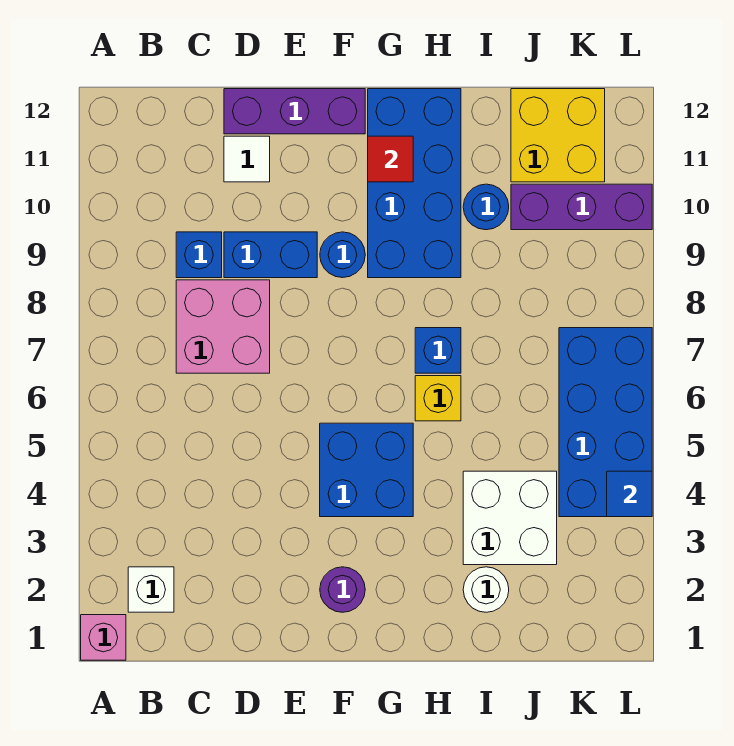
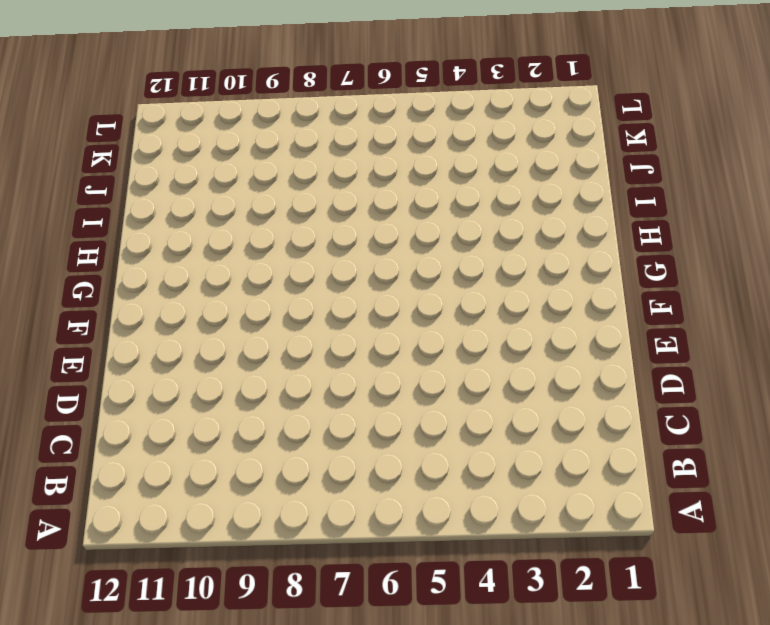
none -> pink brick A1 level 1
none -> white brick B2 level 1
none -> pink brick C7:D8 level 1

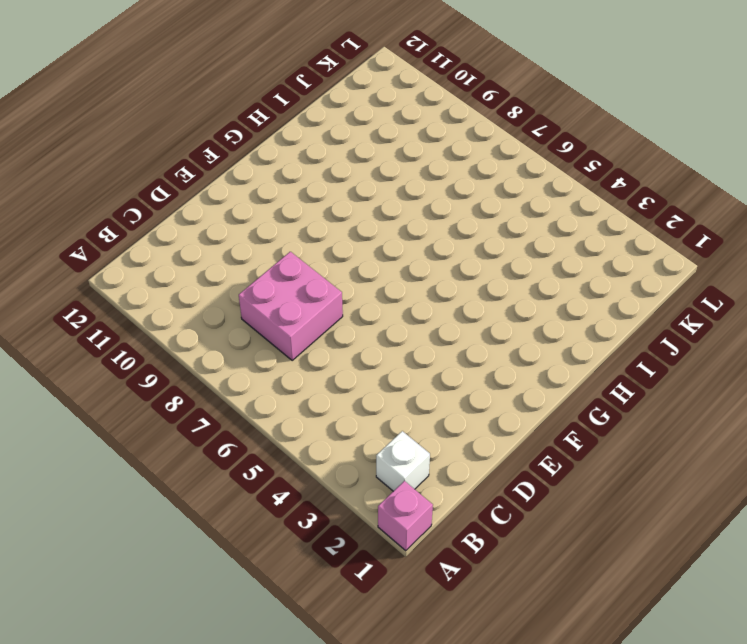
none -> blue brick C9 level 1
none -> blue brick D9:E9 level 1
none -> white tile D11 level 1

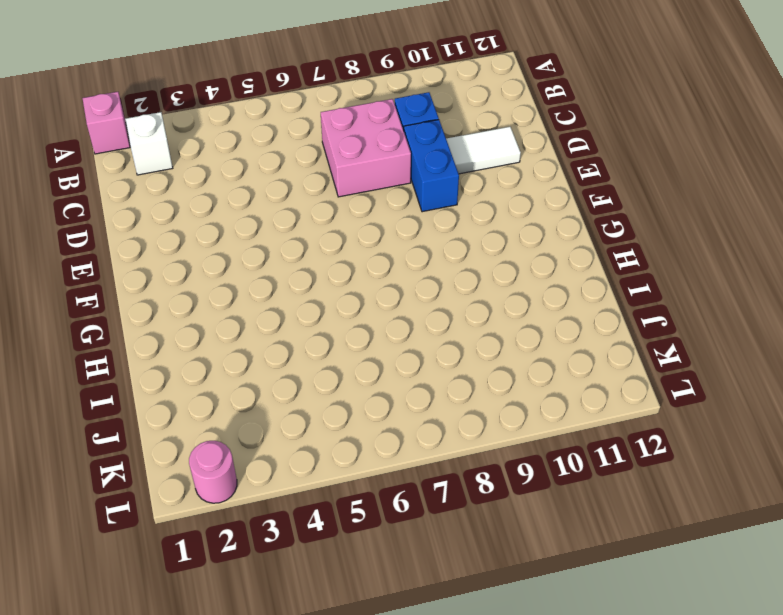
white tile D10:D11 level 1 -> white tile D11 level 1
pink round brick L2 level 1 -> none
none -> purple brick D12:F12 level 1
none -> purple round brick F2 level 1
none -> blue brick F4:G5 level 1

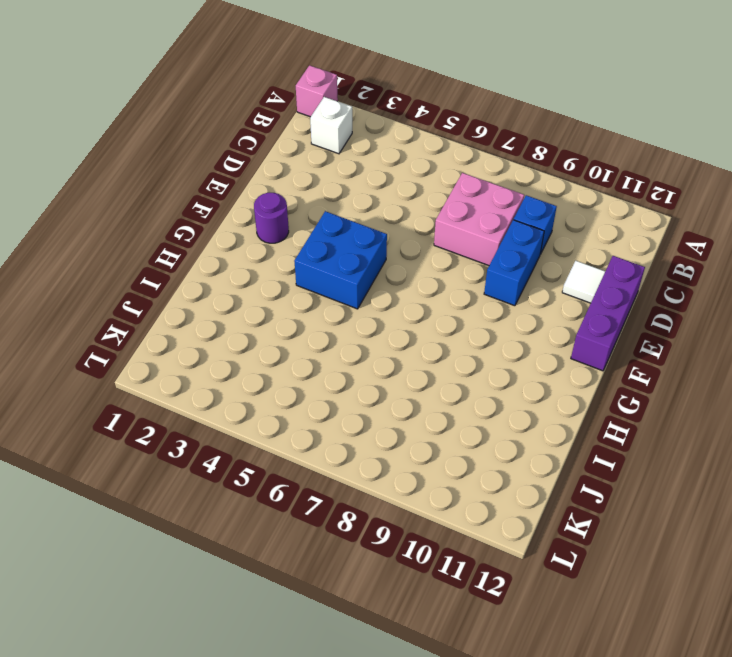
none -> blue round brick F9 level 1
none -> blue brick G9:H12 level 1
none -> yellow brick H6 level 1

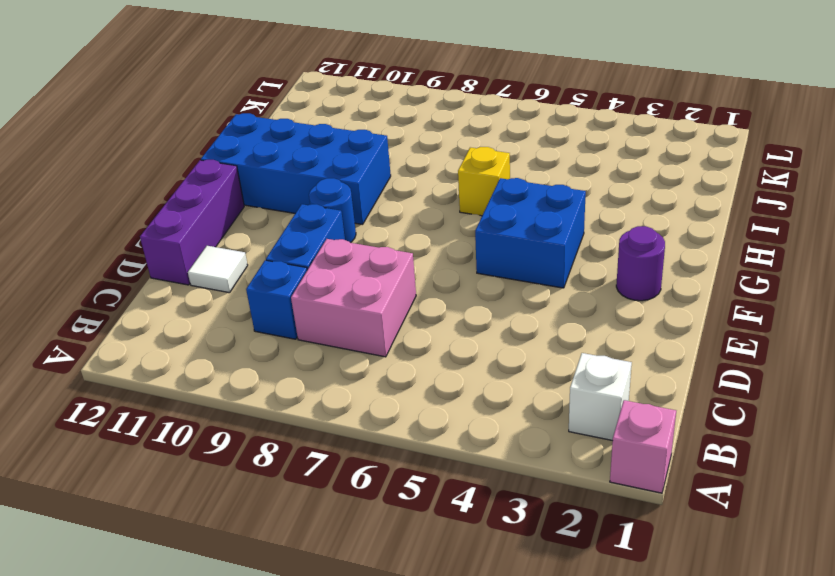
none -> blue brick H7 level 1
none -> white round brick I2 level 1
none -> white brick I3:J4 level 1

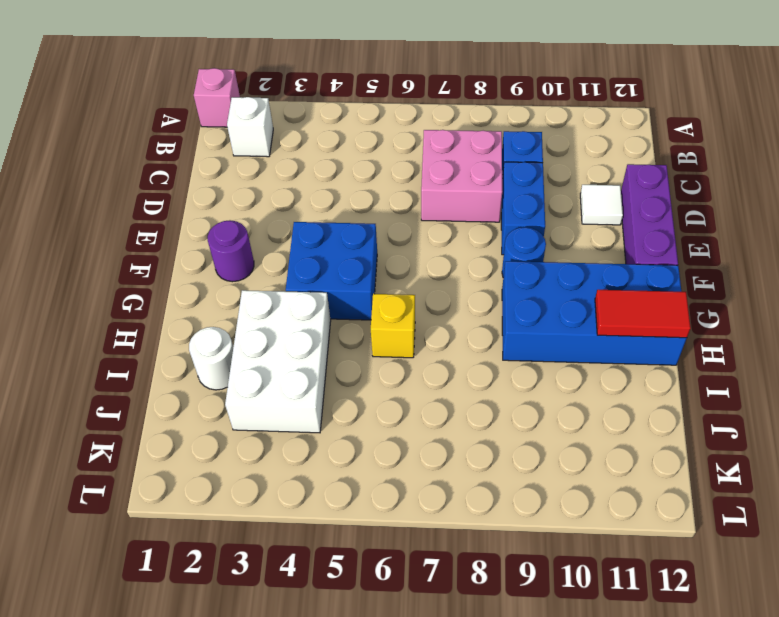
white brick H3:J4 level 1 -> white brick I3:J4 level 1
red tile H11:H12 level 2 -> none
none -> blue brick H7 level 1
none -> blue round brick I10 level 1
none -> purple brick J10:L10 level 1

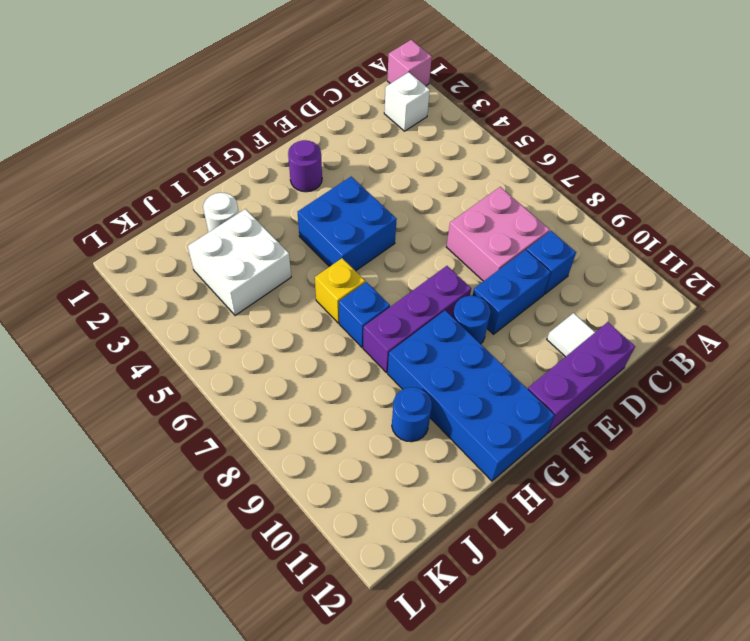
purple brick F8:H8 level 1 -> purple brick J10:L10 level 1
none -> yellow brick J11:K12 level 1
none -> blue brick K4:L7 level 1
none -> red tile G11 level 2

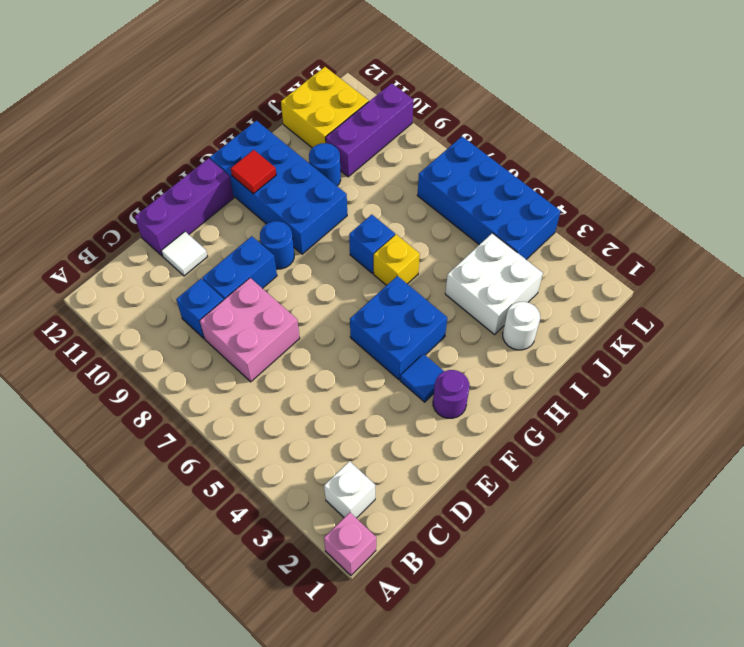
blue tile F3 level 1 -> blue tile L4 level 2

